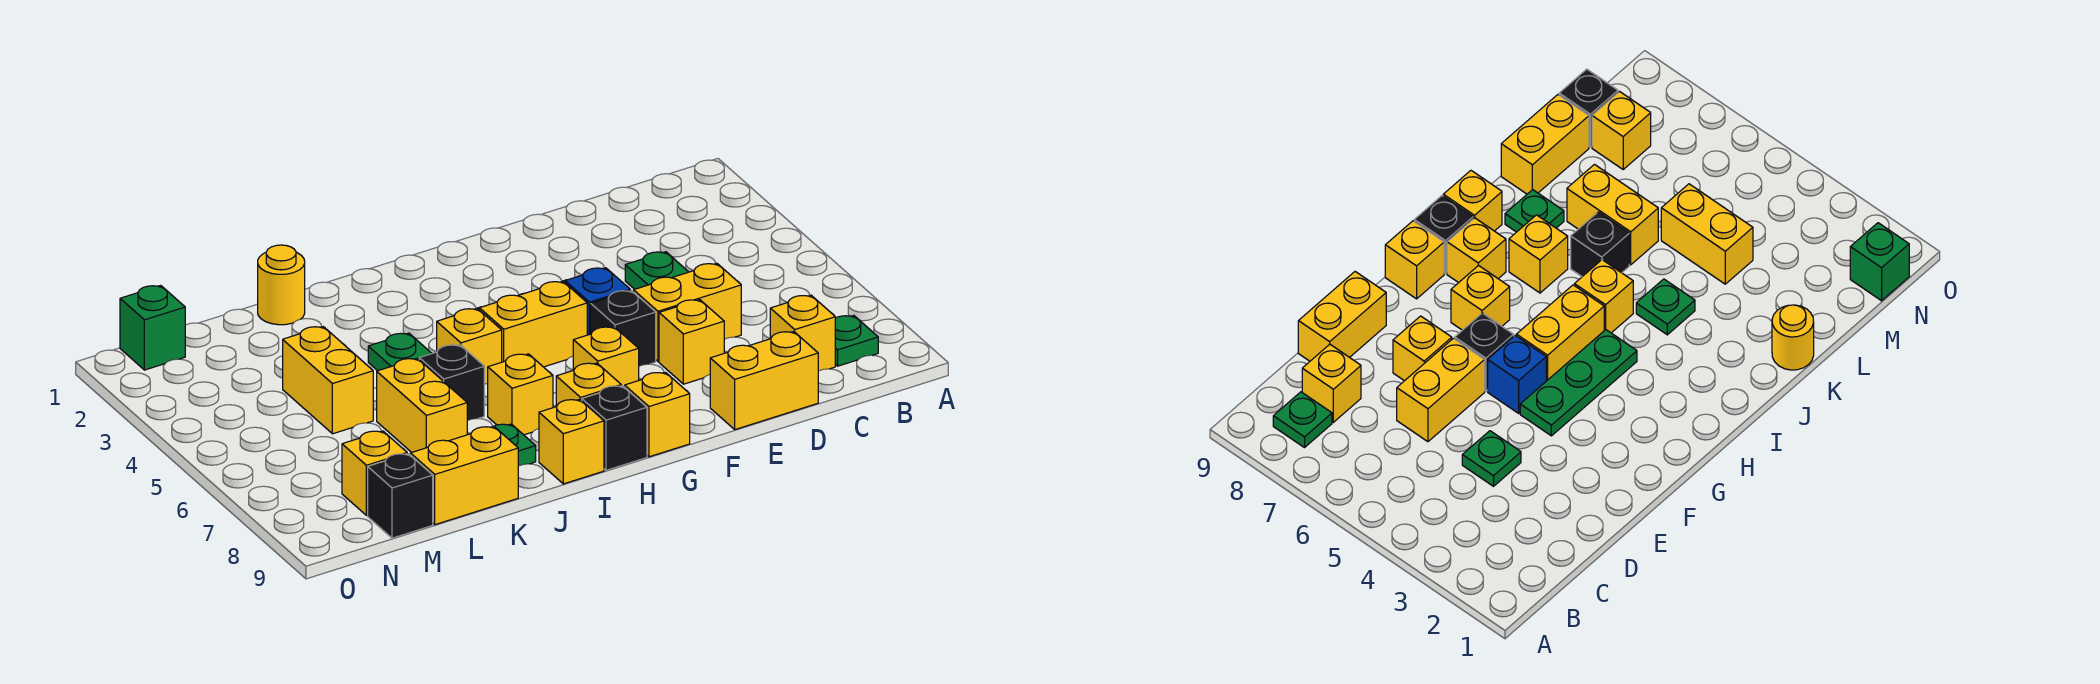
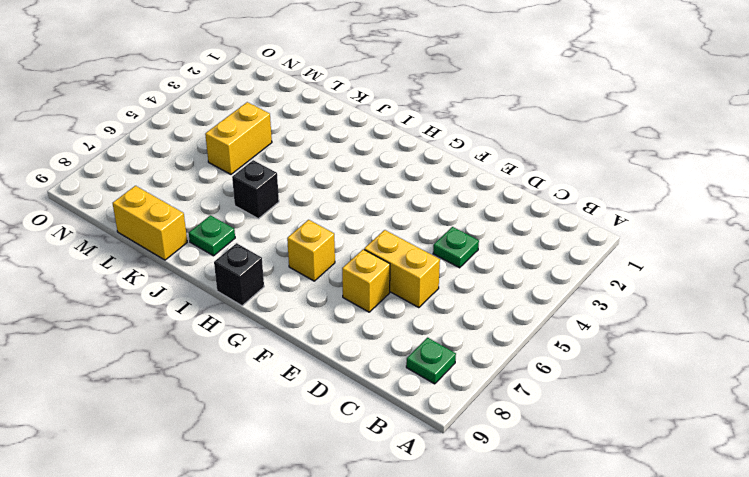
none -> yellow brick C8 level 1
none -> yellow brick D9:E9 level 1
none -> green plate F4:H4 level 1

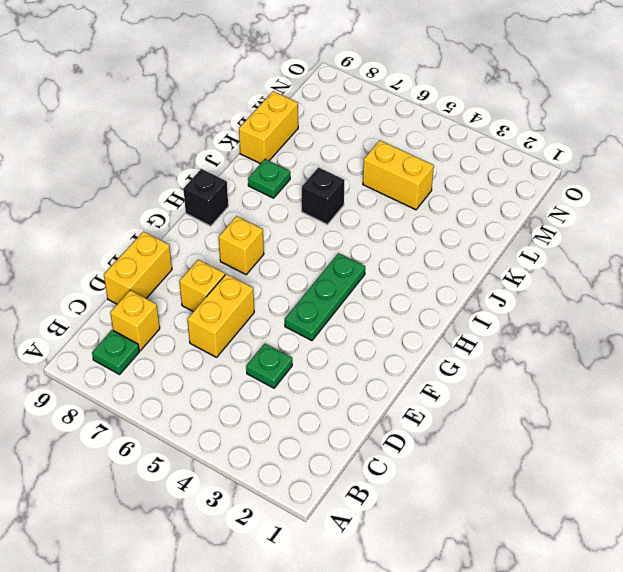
none -> blue brick F5 level 1
none -> black brick F6 level 1
none -> yellow brick G5:H5 level 1

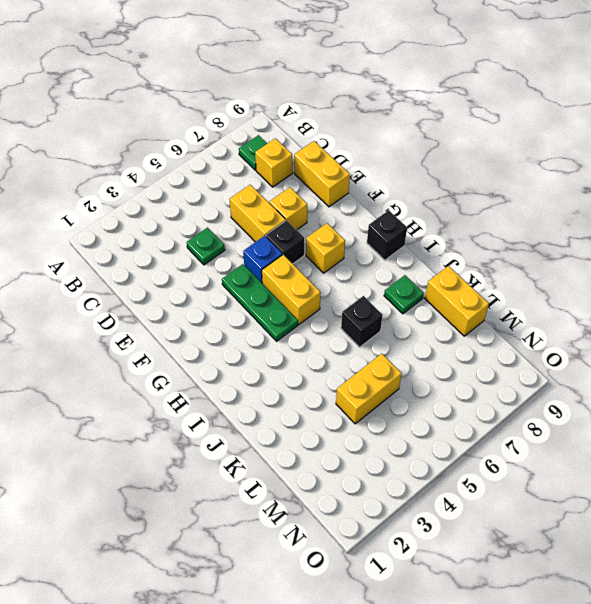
none -> yellow brick G9 level 1
none -> yellow brick H8 level 1
none -> yellow brick I5 level 1

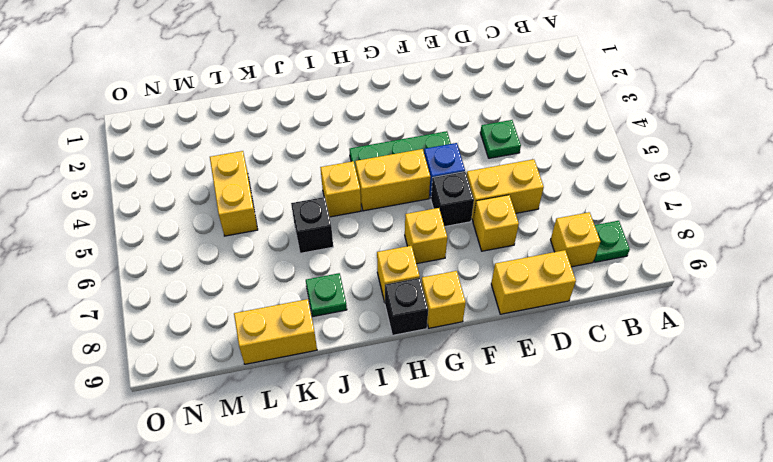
none -> yellow brick I7 level 1
none -> yellow brick I9 level 1
none -> green plate J4 level 1

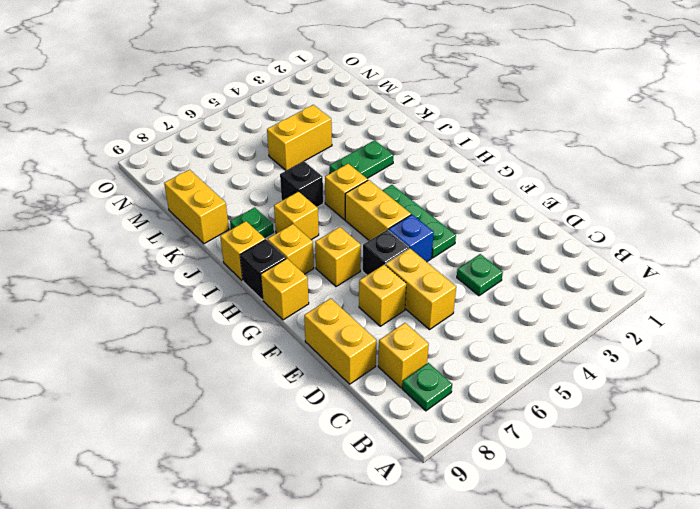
green plate J3:J4 level 1 -> green plate J4 level 1
none -> yellow round brick K1 level 1
none -> yellow brick K6:K7 level 1
none -> yellow brick M8 level 1

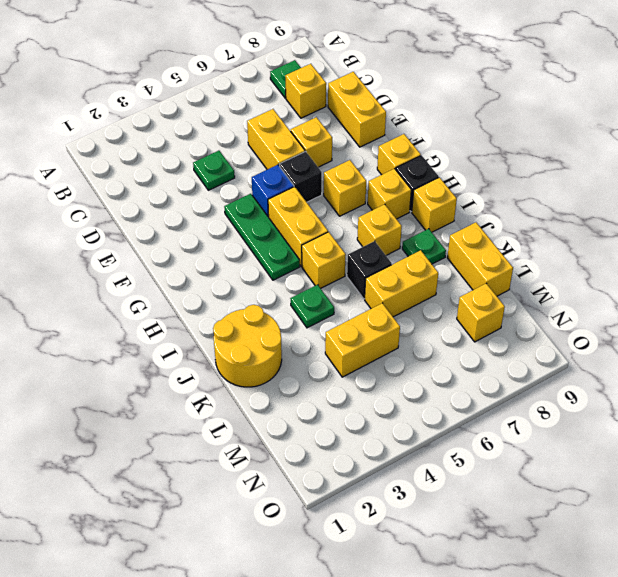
yellow round brick J1:K2 level 1 -> yellow round brick K1 level 1
none -> black brick M9 level 1
none -> green brick N1 level 1

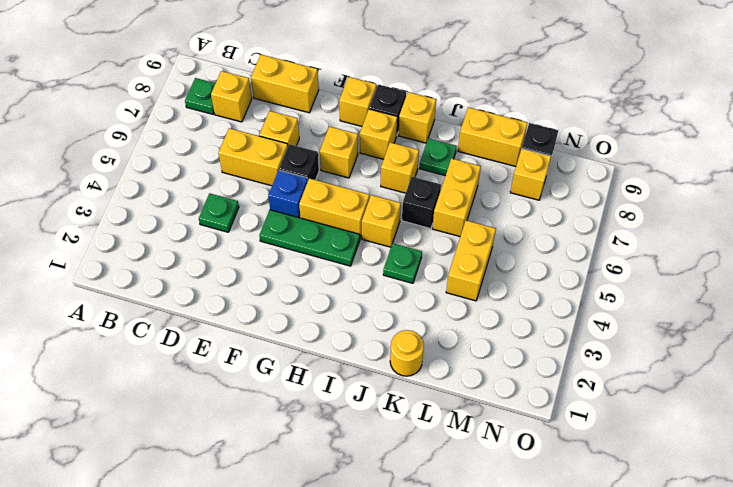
none -> green brick N1 level 1

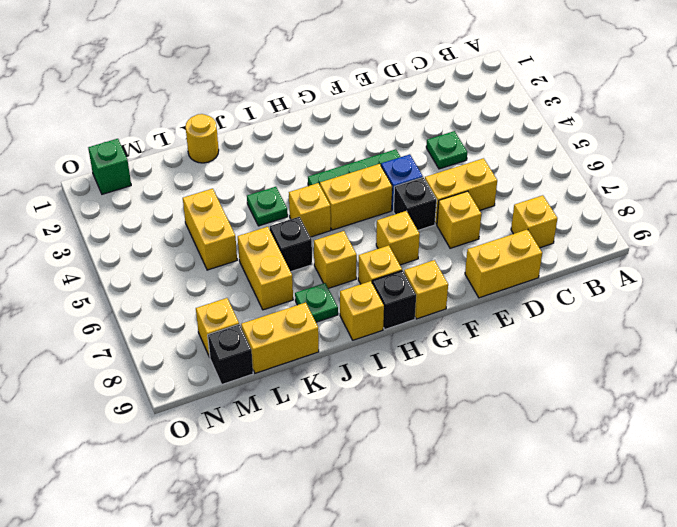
none -> green plate B8 level 1

